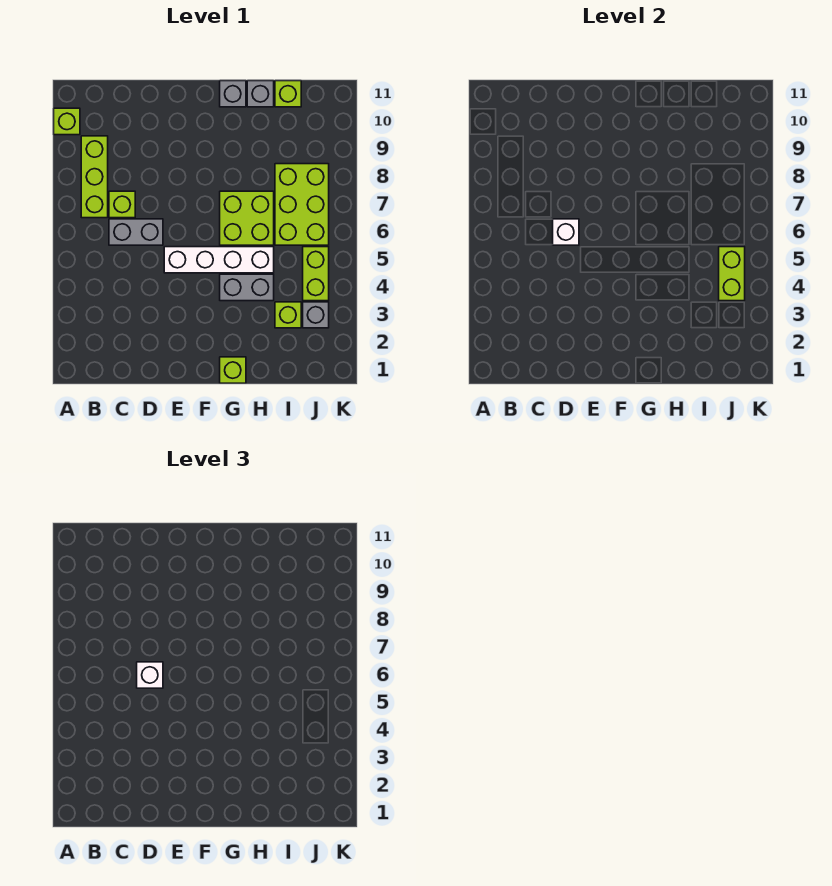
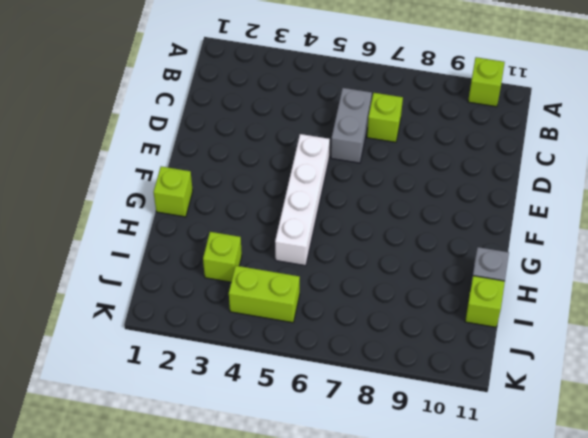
none -> lime brick B7:B9 level 1
none -> grey brick G4:H4 level 1
none -> lime brick G6:H7 level 1

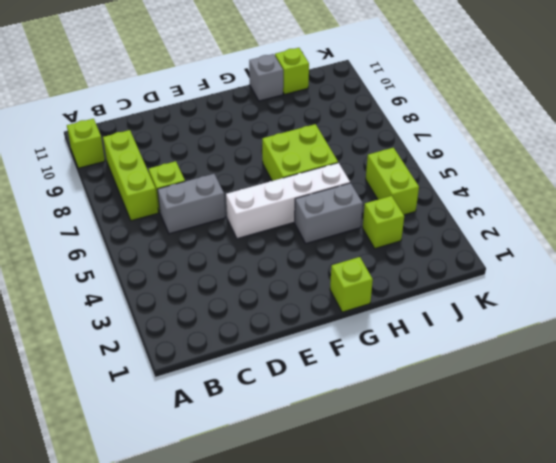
none -> grey brick G11 level 1
none -> lime brick I6:J8 level 1
none -> grey brick J3 level 1

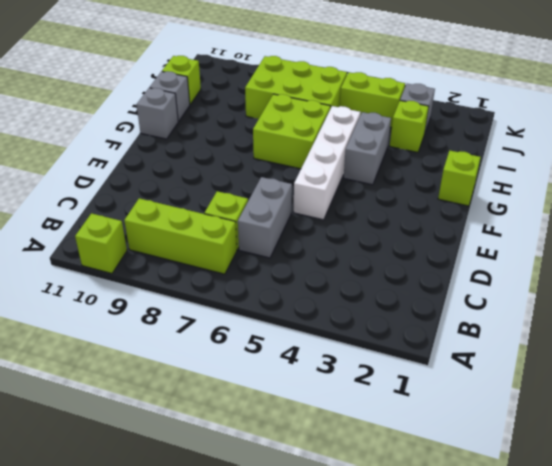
none -> white brick D6 level 2
none -> lime brick J4:J5 level 2
none -> white brick D6 level 3

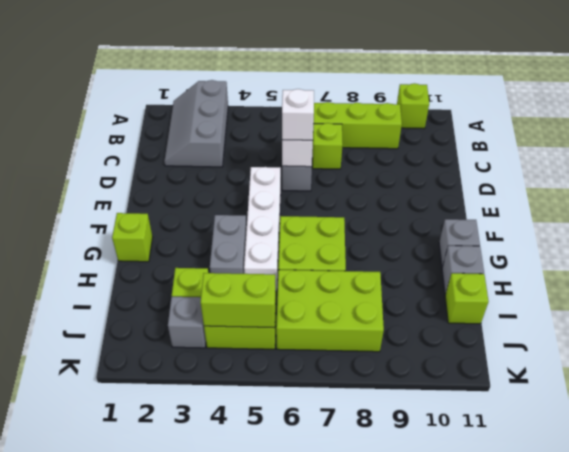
grey slope A2:C3 level 1 top 3 -> none

